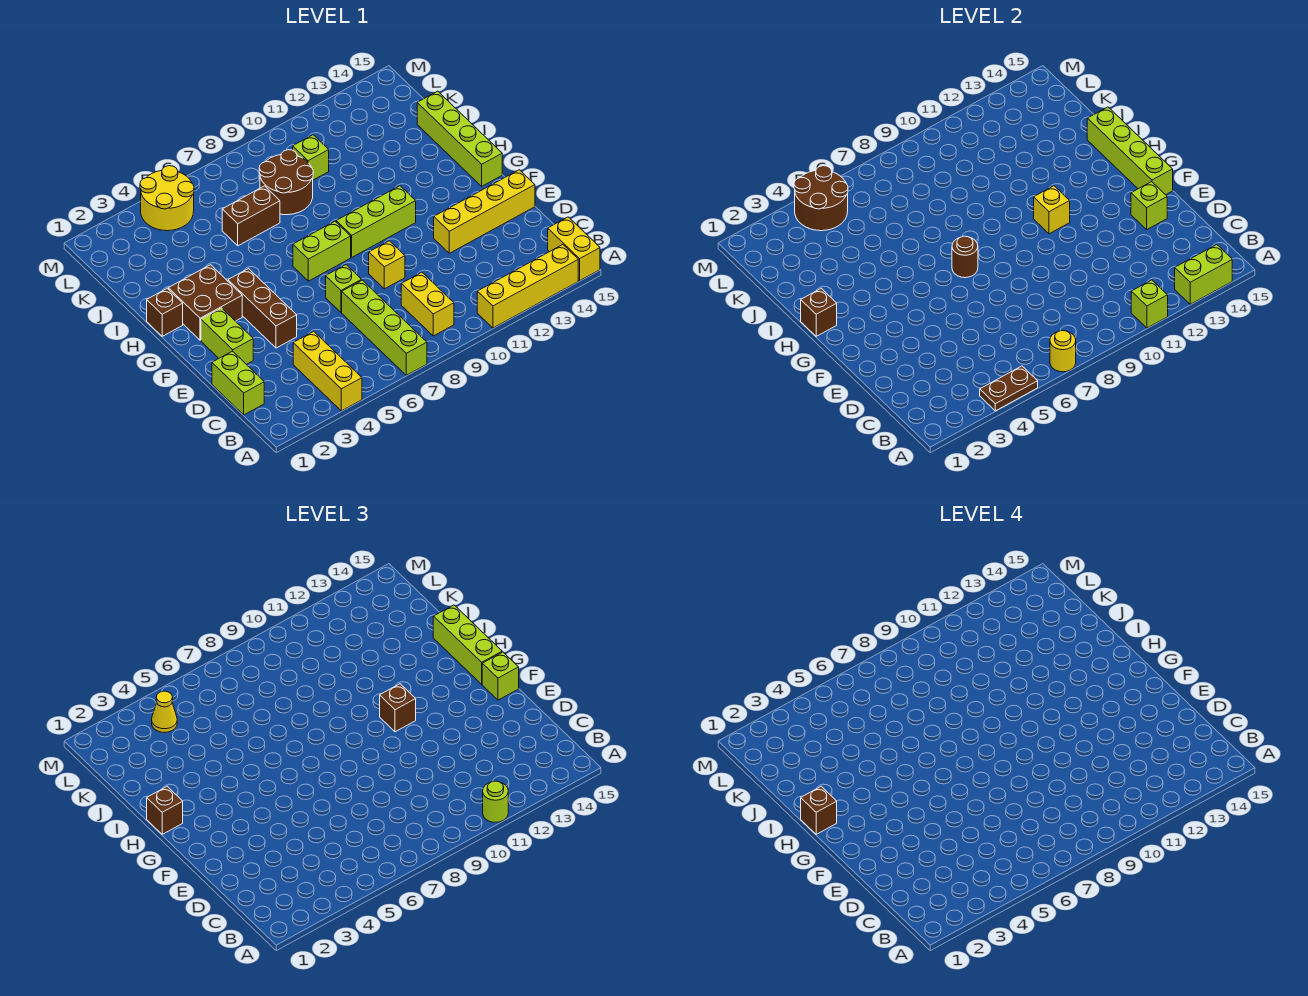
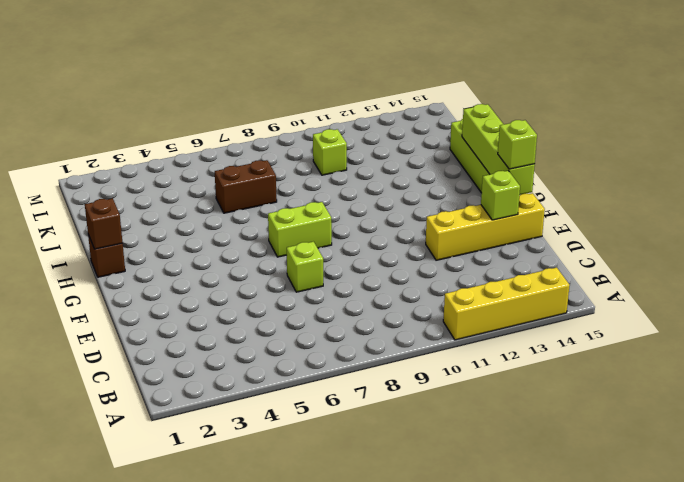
none -> yellow brick A4:C4 level 1
none -> lime brick A7:D7 level 1
none -> yellow brick A15:B15 level 1
none -> yellow brick B9:C9 level 1

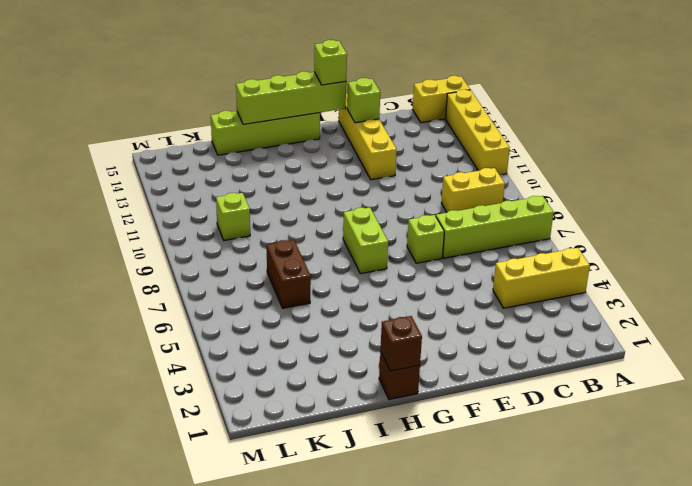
none -> lime brick C1:D1 level 1
none -> lime brick E2:F2 level 1
none -> brown brick E4:G4 level 1
none -> yellow brick E9 level 1

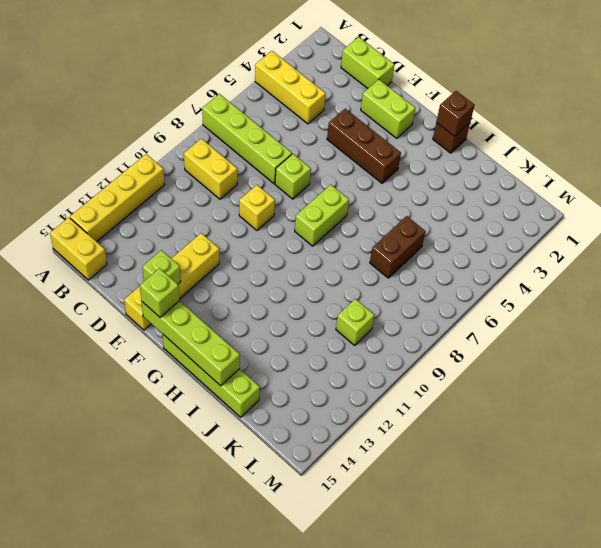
none -> brown brick G2:H3 level 1
none -> lime brick G9:G11 level 1
none -> brown round brick J8:K9 level 1
none -> yellow round brick L4:M5 level 1

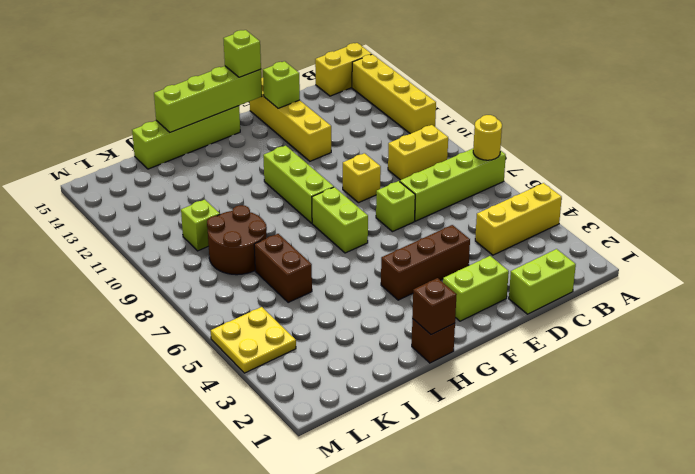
yellow plate L4:M5 level 1 -> yellow round brick L4:M5 level 1
none -> brown brick G2:H3 level 1
none -> brown plate A4:A5 level 2
none -> lime brick A11 level 2
none -> lime brick A13:A14 level 2

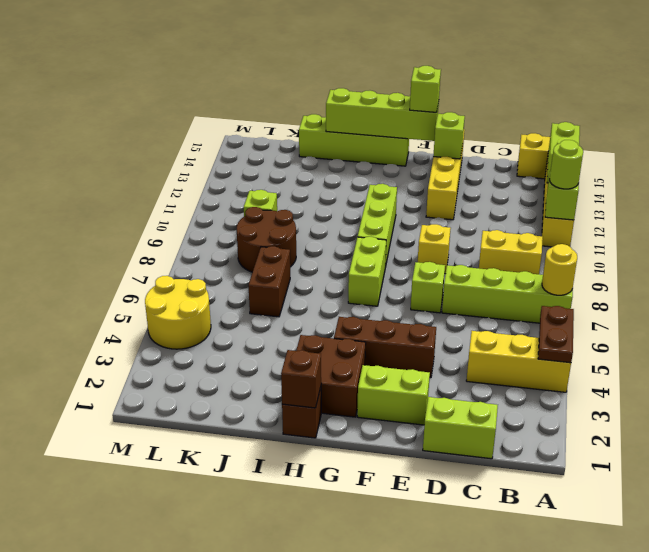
none -> brown round brick G7 level 2
none -> yellow brick G11 level 2
none -> brown round brick L4:M5 level 2
none -> brown brick G11 level 3

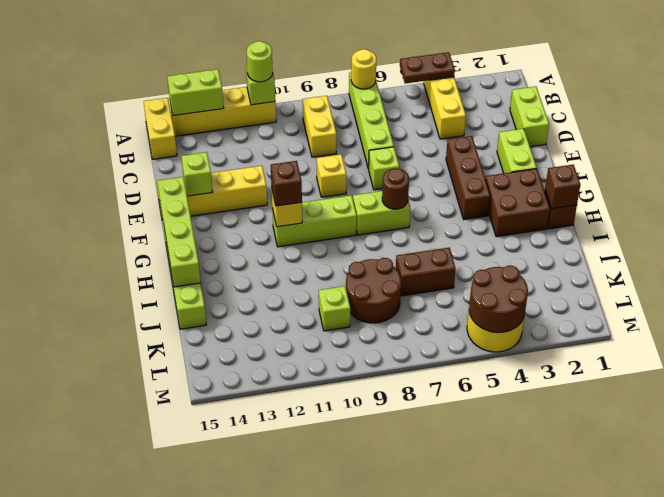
none -> lime brick F15 level 3
none -> lime brick G15:I15 level 3
none -> brown brick H1 level 3
none -> yellow cone L4 level 3

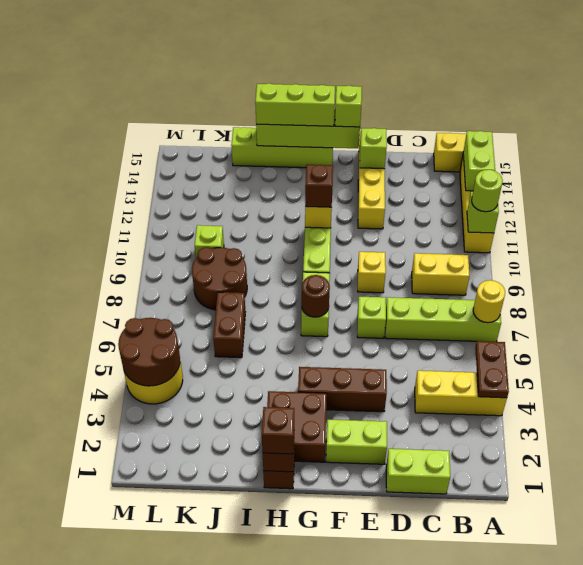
none -> yellow cone L4 level 3
none -> brown brick H1 level 4

